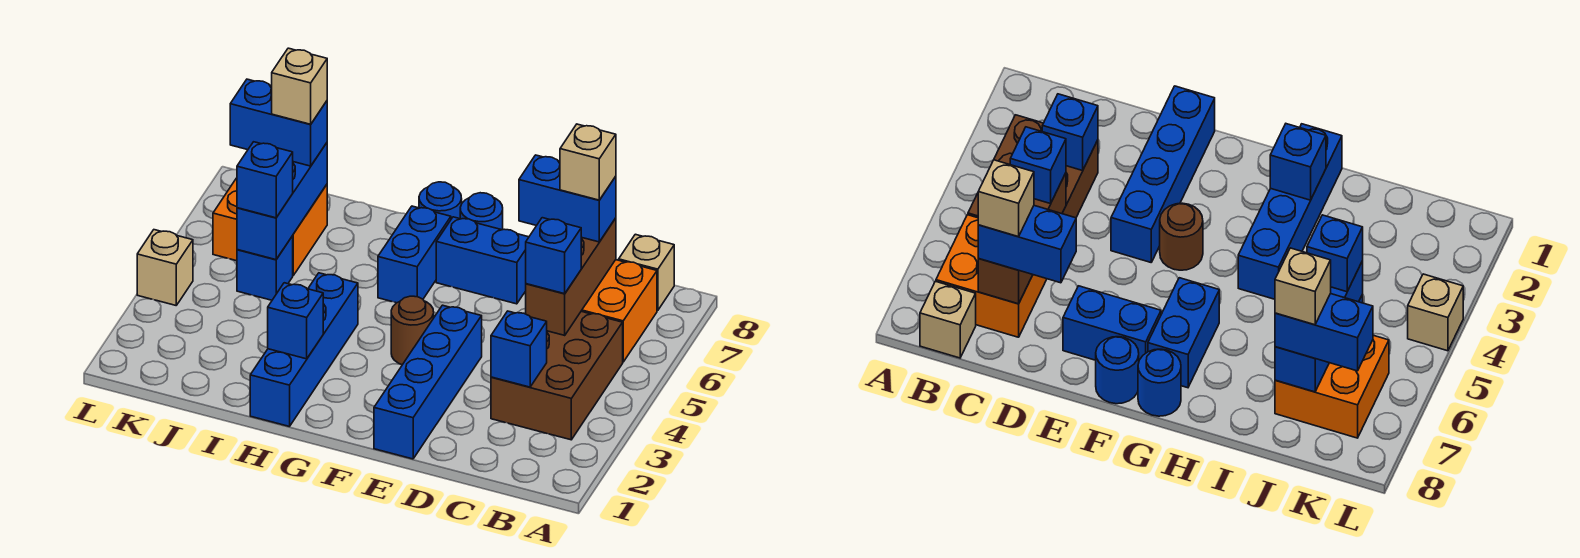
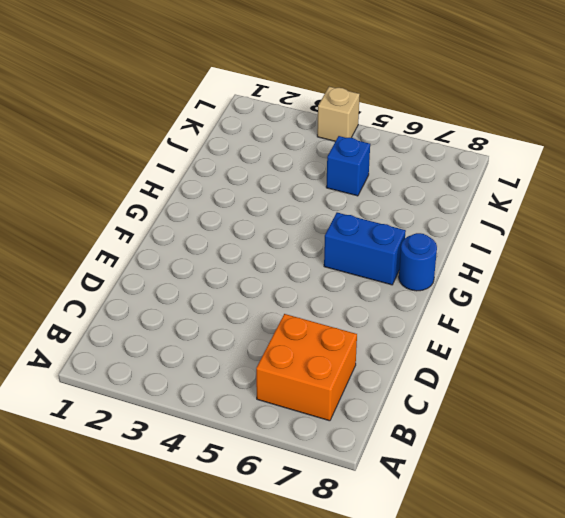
none -> brown brick B3:C5 level 1
none -> tan brick B8 level 1
none -> blue brick E1:E4 level 1

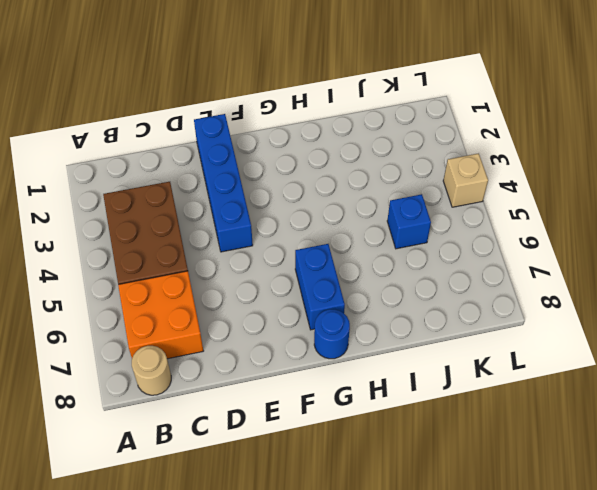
tan round brick B8 level 1 -> tan brick B8 level 1
none -> blue brick E7:F7 level 1
none -> brown round brick F4 level 1
none -> blue round brick F8 level 1

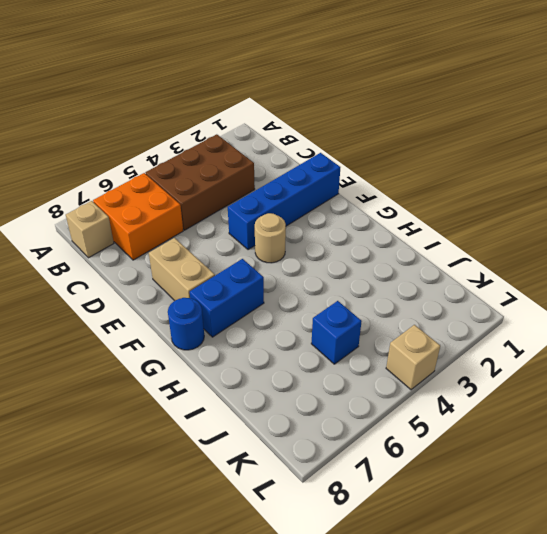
tan brick E7:F7 level 1 -> blue brick E7:F7 level 1
tan round brick F4 level 1 -> brown round brick F4 level 1
none -> blue round brick F8 level 1
none -> blue brick H1:H4 level 1
none -> orange brick J6:K7 level 1

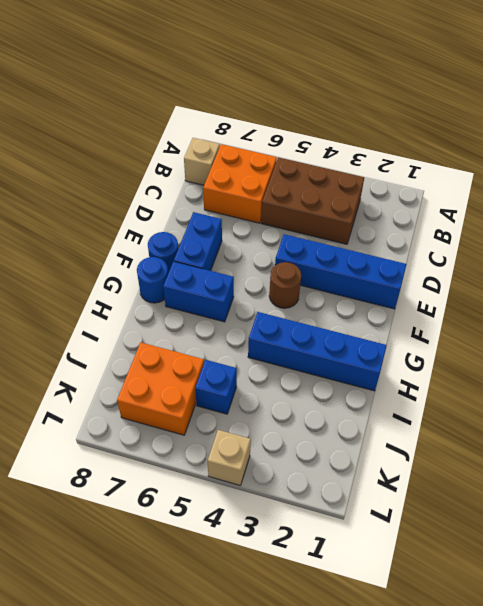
none -> blue brick C3 level 2
none -> brown brick C5:C7 level 2
none -> blue brick H2 level 2

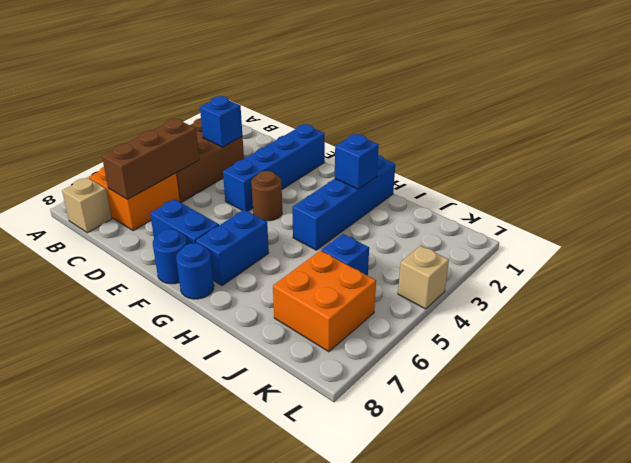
none -> blue brick J5:J7 level 2
none -> blue brick C5 level 3
none -> blue brick C7:D7 level 3

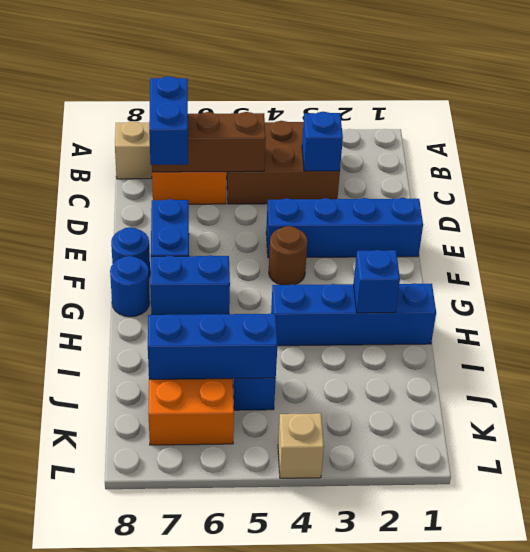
none -> blue brick C5 level 3
none -> blue brick J5 level 3
none -> blue brick J7:K7 level 3

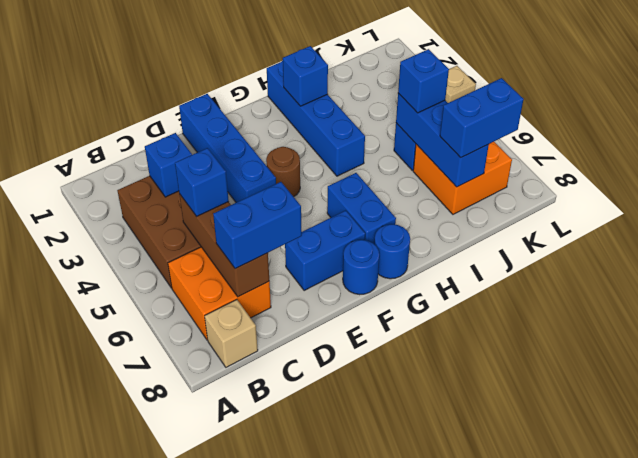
none -> tan brick C7 level 4
none -> tan brick J7 level 4

